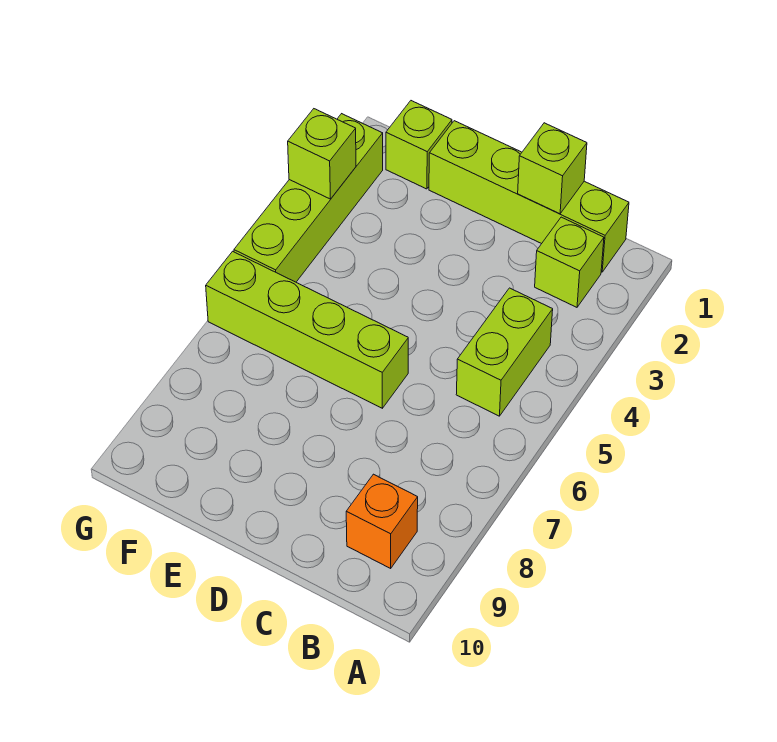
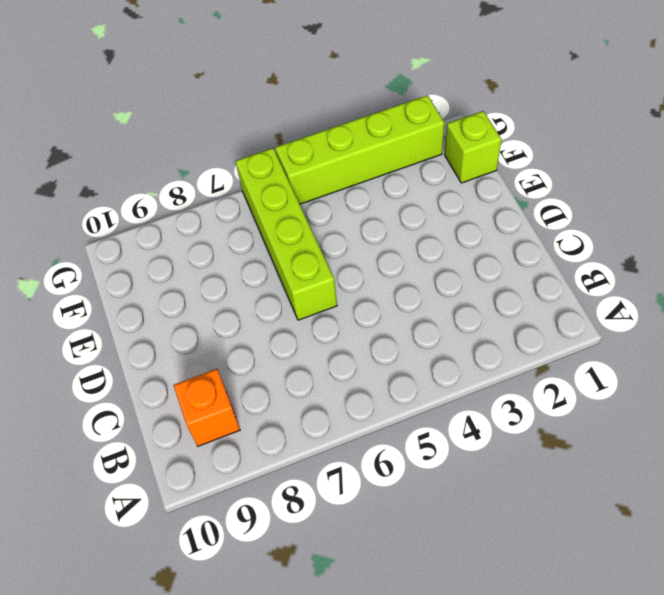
none -> lime brick B1:E1 level 1
none -> lime brick B2 level 1

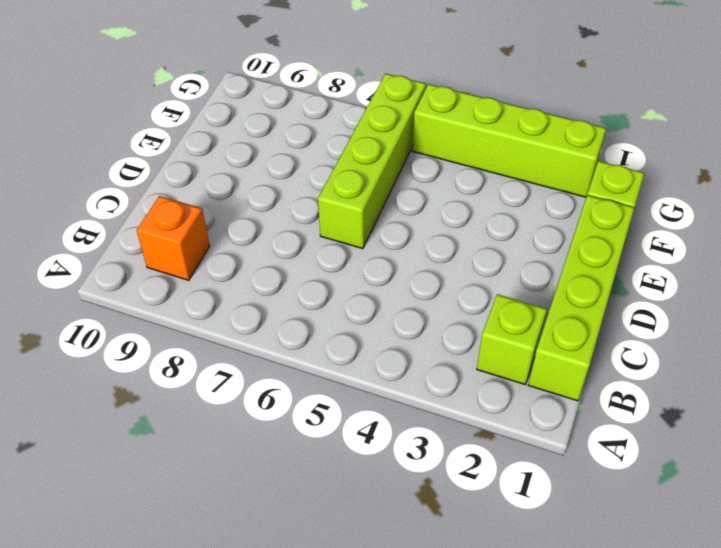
none -> lime brick B4:B5 level 1
none -> lime brick C1 level 2

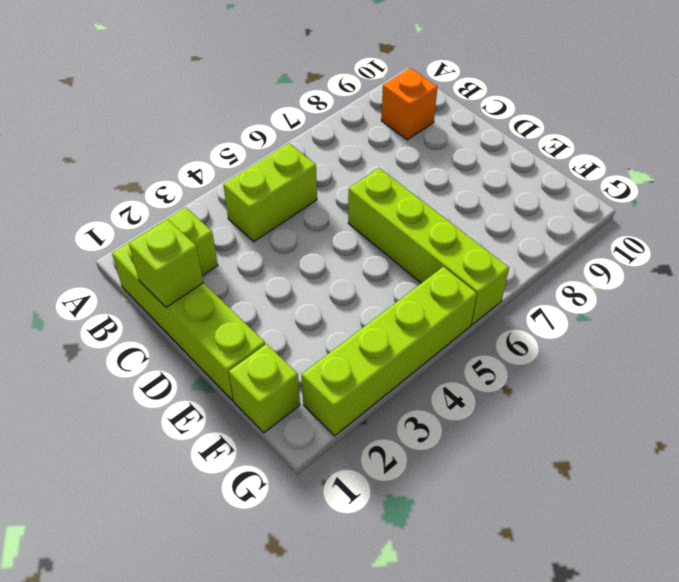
none -> lime brick G3 level 2

